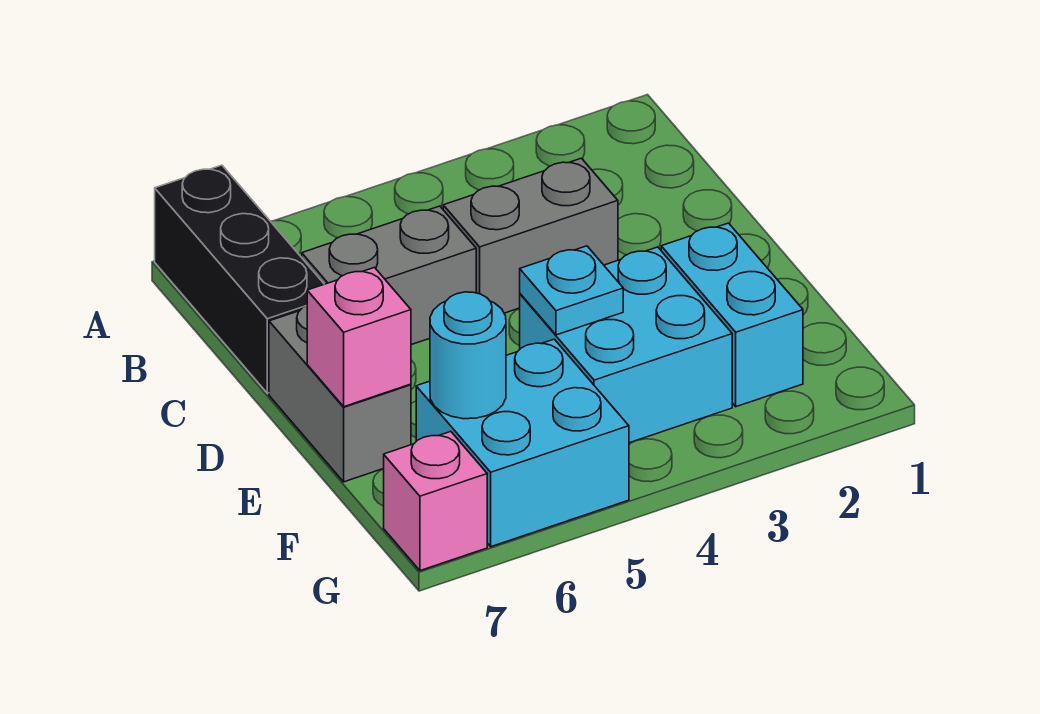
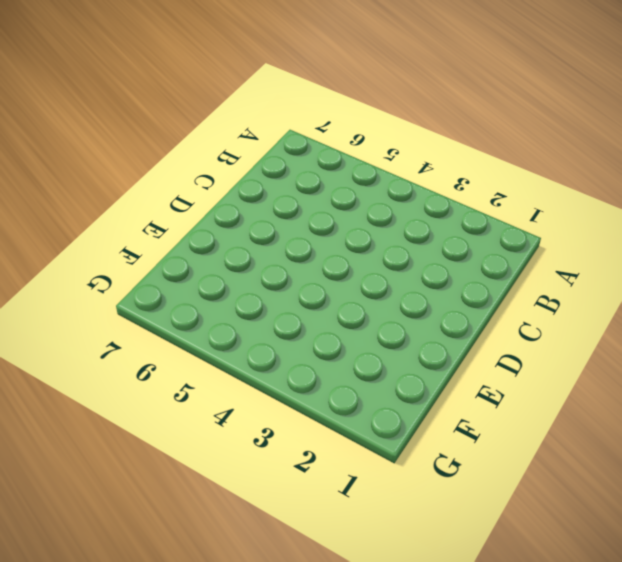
none -> black brick A7:C7 level 1
none -> grey brick C3:C4 level 1

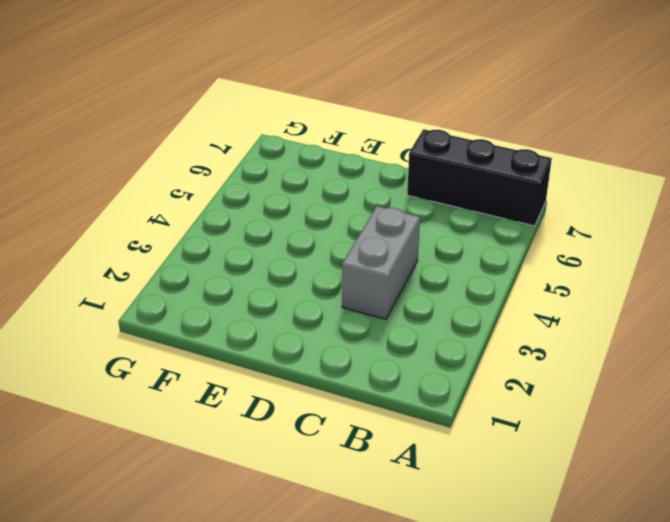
none -> grey brick C5:C6 level 1
none -> grey brick D7:E7 level 1

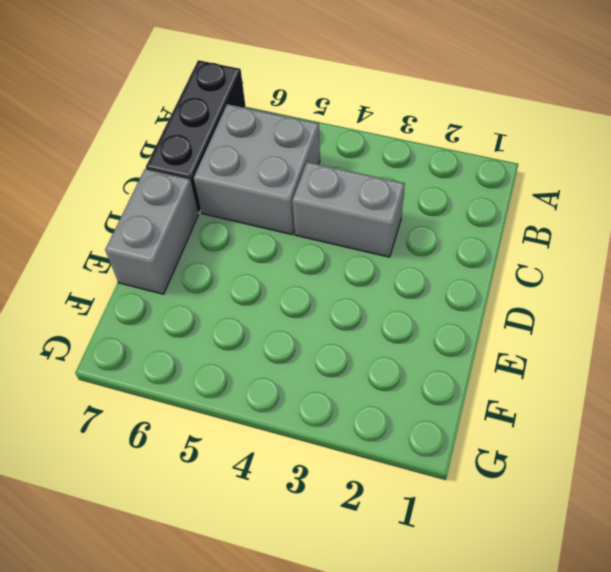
grey brick B5:C6 level 1 -> grey brick C5:C6 level 1
none -> cyan brick E2:F2 level 1
none -> cyan brick E3:F4 level 1

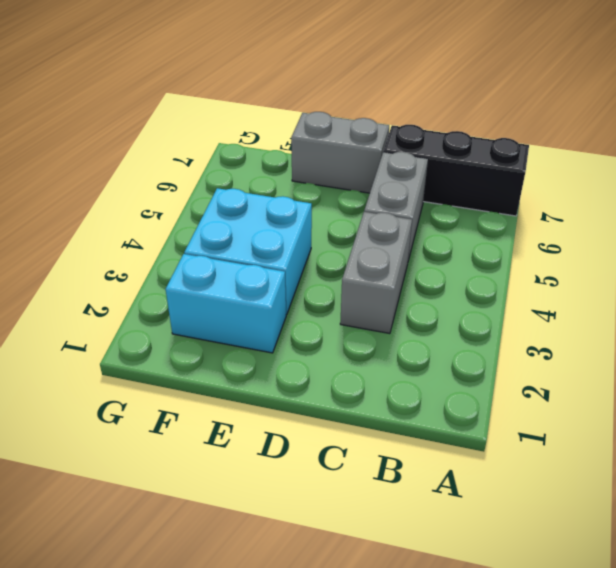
none -> cyan brick F5:G6 level 1
none -> pink brick G7 level 1

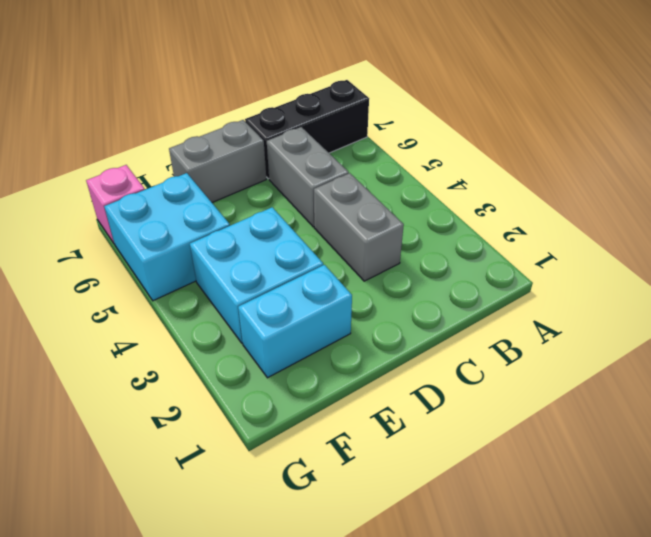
none -> cyan plate E4 level 2
none -> pink brick E7 level 2

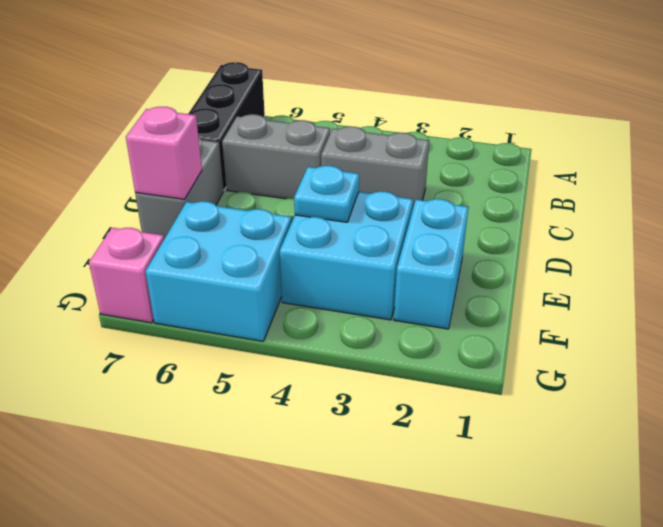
none -> cyan round brick F6 level 2

